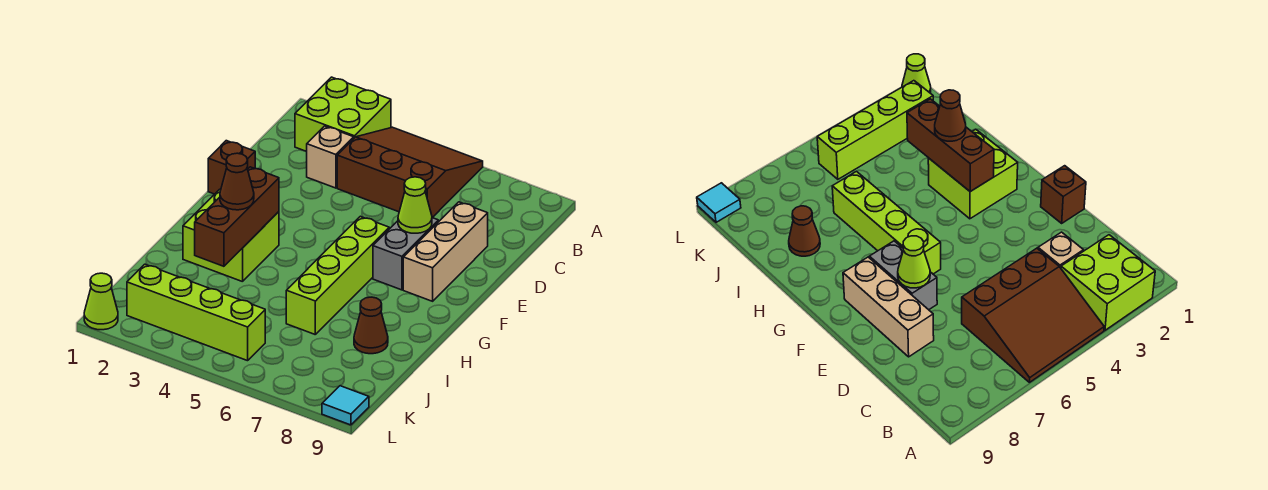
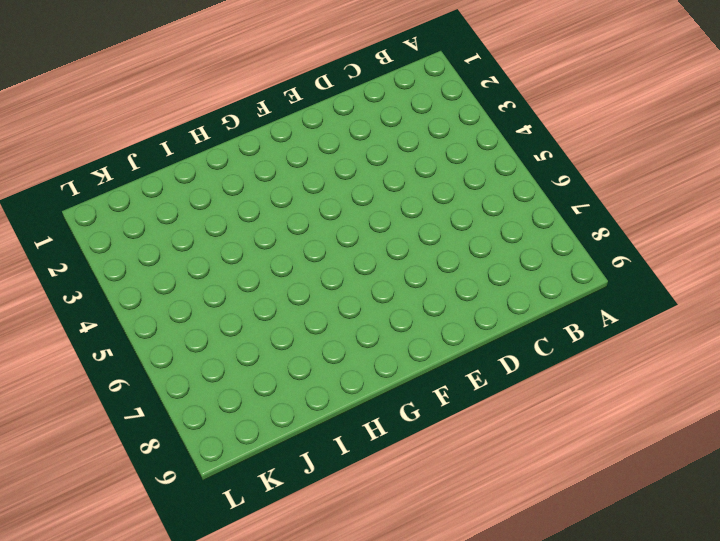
none -> lime brick A2:B3 level 1
none -> brown slope A4:C6 level 1 top C
none -> tan brick C3 level 1

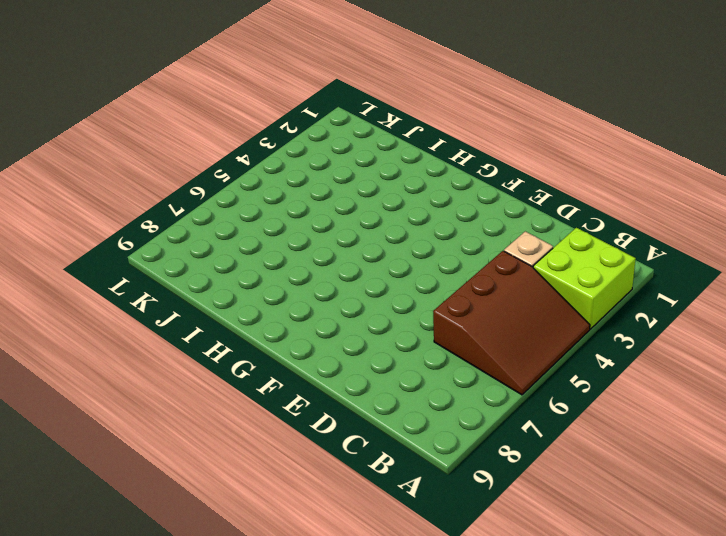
none -> tan brick D8:F8 level 1
none -> brown brick E1 level 1
none -> grey brick E7:F7 level 1

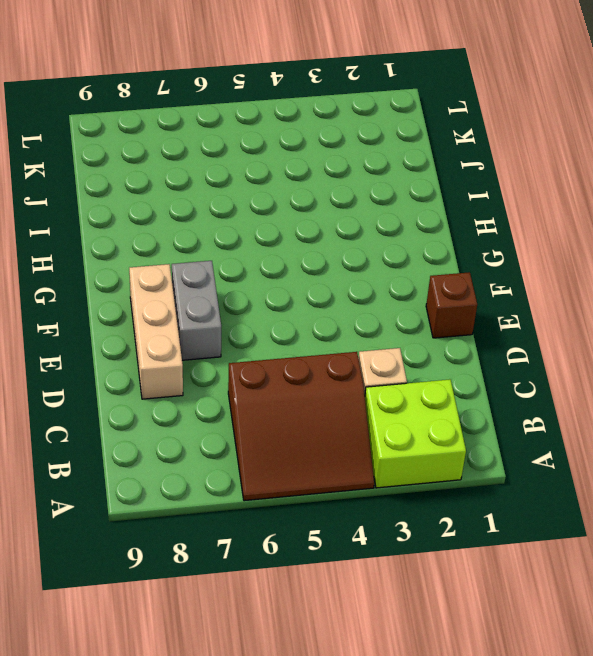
none -> lime brick F6:I6 level 1
none -> lime brick G2:H3 level 1
none -> brown cone I8 level 1

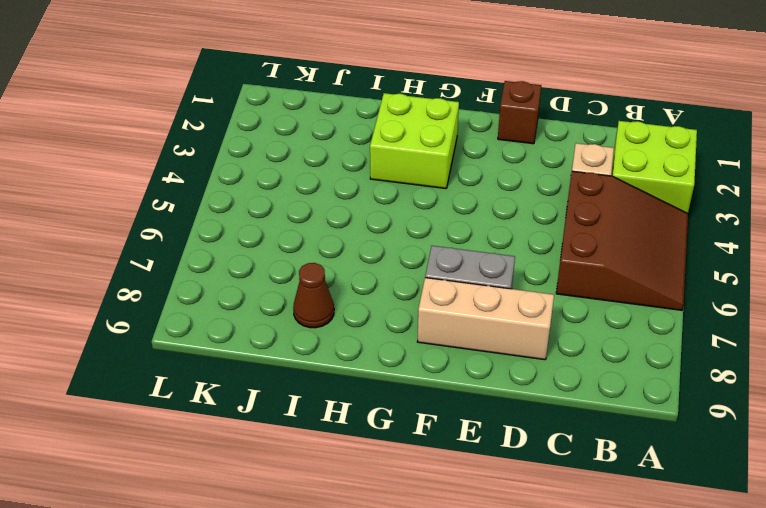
none -> lime brick F6:I6 level 1
none -> lime brick K2:K5 level 1
none -> lime cone L1 level 1

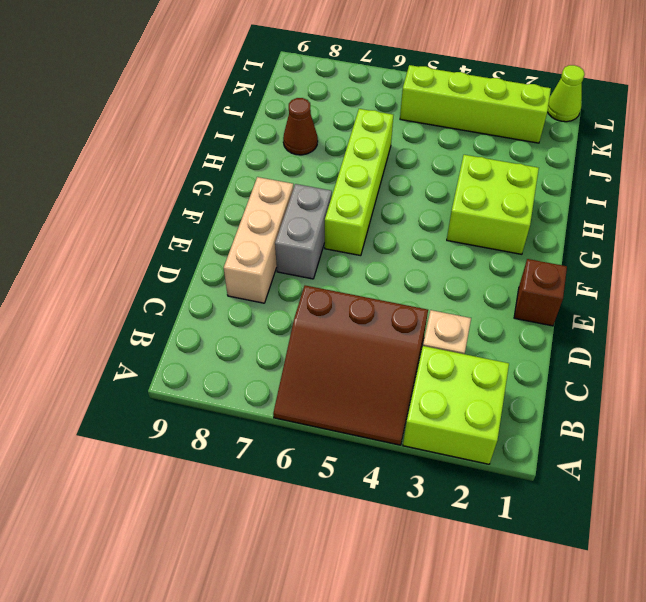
none -> cyan tile L9 level 1
none -> lime cone E7 level 2
none -> brown brick G3:I3 level 2

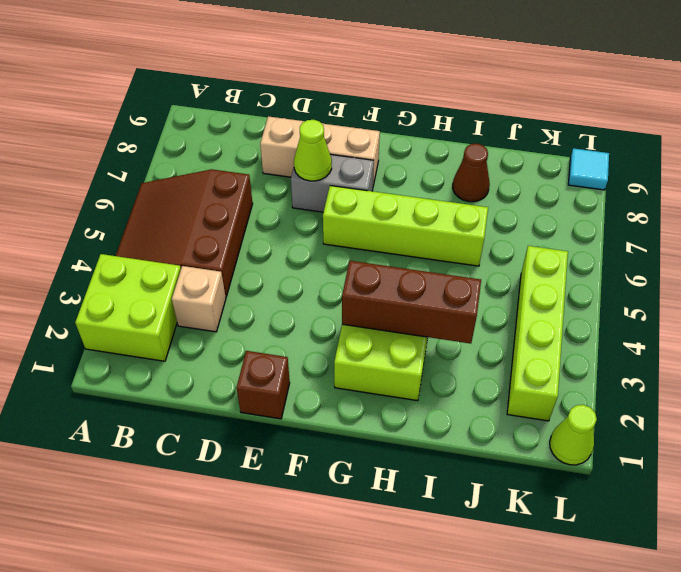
none -> brown cone H3 level 3

